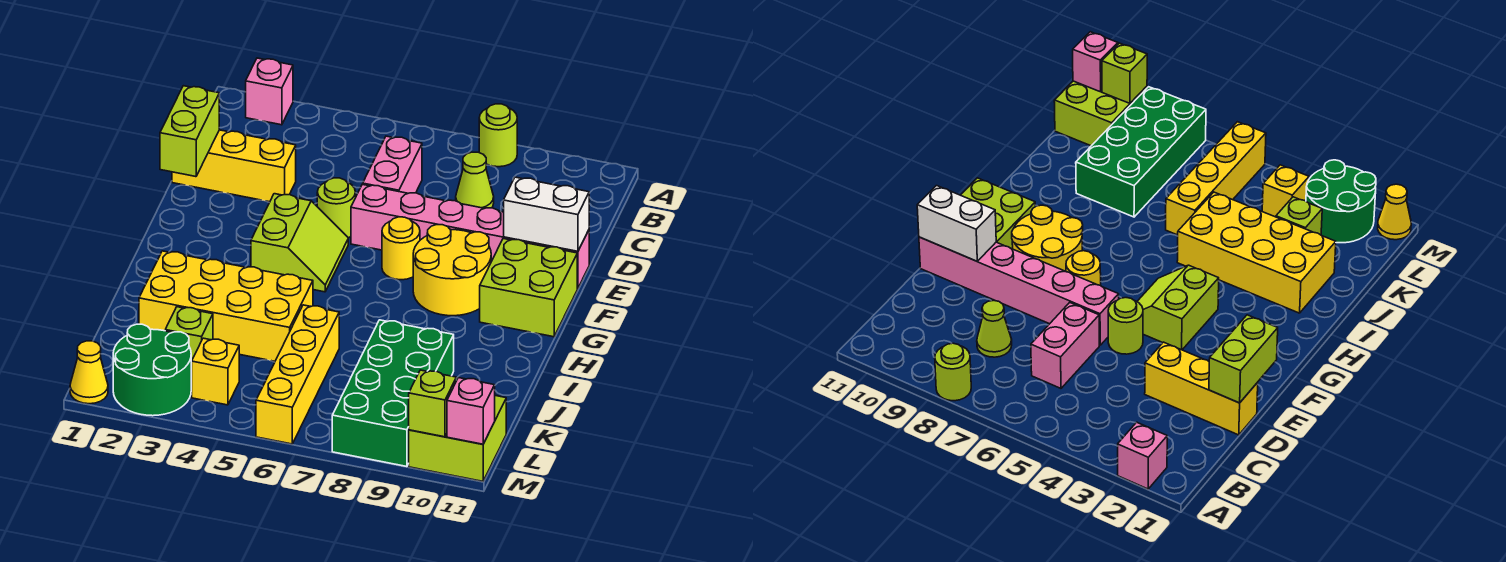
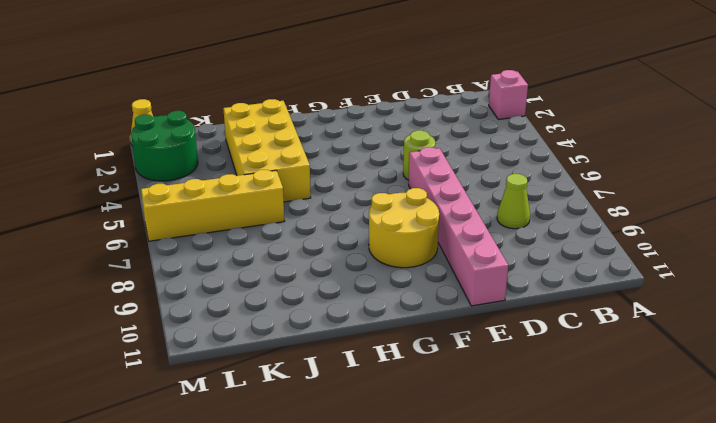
none -> lime round brick A8 level 1
none -> pink brick C6:D6 level 1
none -> yellow brick D1:D3 level 1

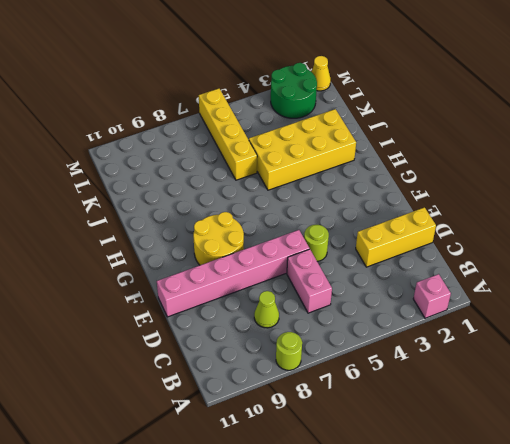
none -> lime slope F4:G5 level 1 top 4
none -> yellow round brick F7 level 1
none -> lime brick F10:G11 level 1

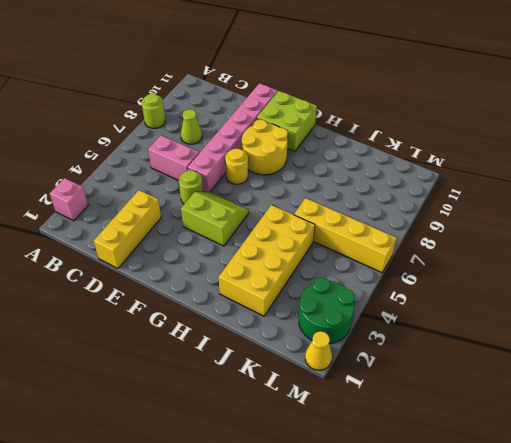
none -> green brick J8:M9 level 1
none -> lime brick K3 level 1
none -> yellow brick L4 level 1

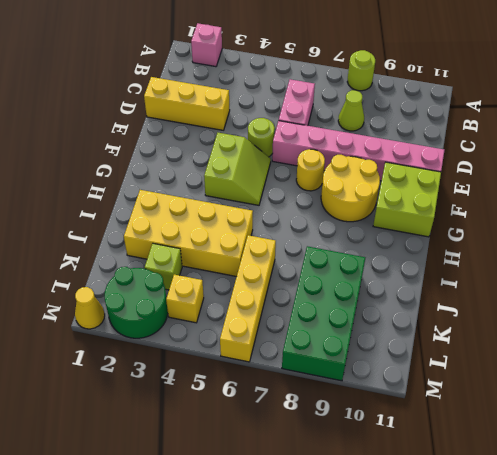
none -> lime brick L10:M11 level 1
none -> lime brick D1:E1 level 2
none -> white brick E10:E11 level 2

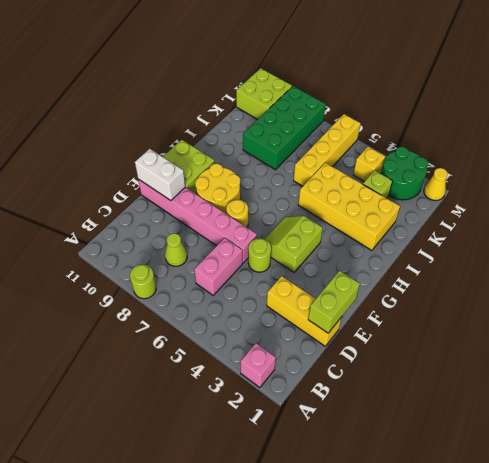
none -> lime brick M10 level 2
none -> pink brick M11 level 2

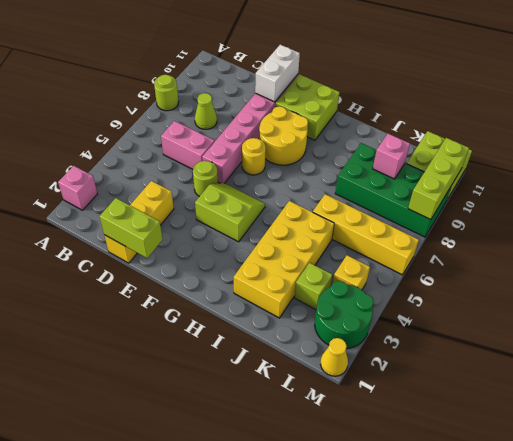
pink brick K9 level 2 -> pink brick M11 level 2
lime brick M8:M10 level 2 -> lime brick M10 level 2

